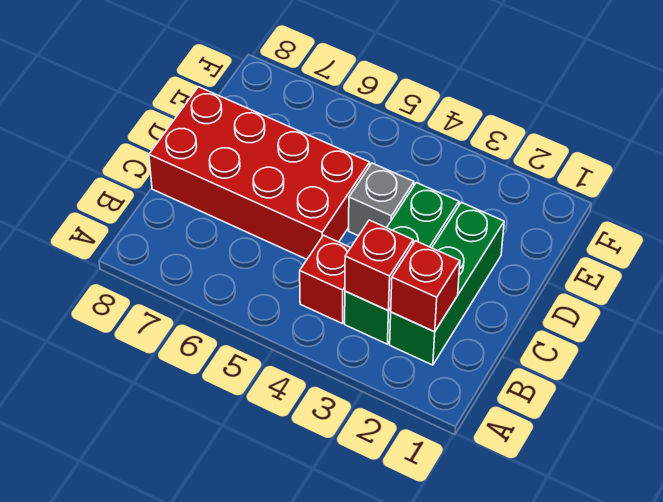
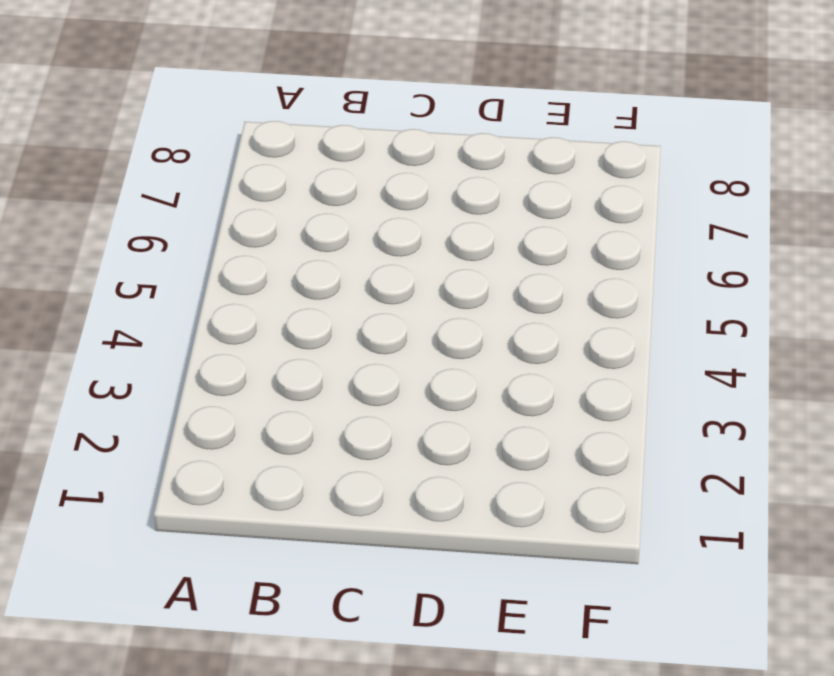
none -> green brick B2:D2 level 1
none -> green brick B3:D3 level 1

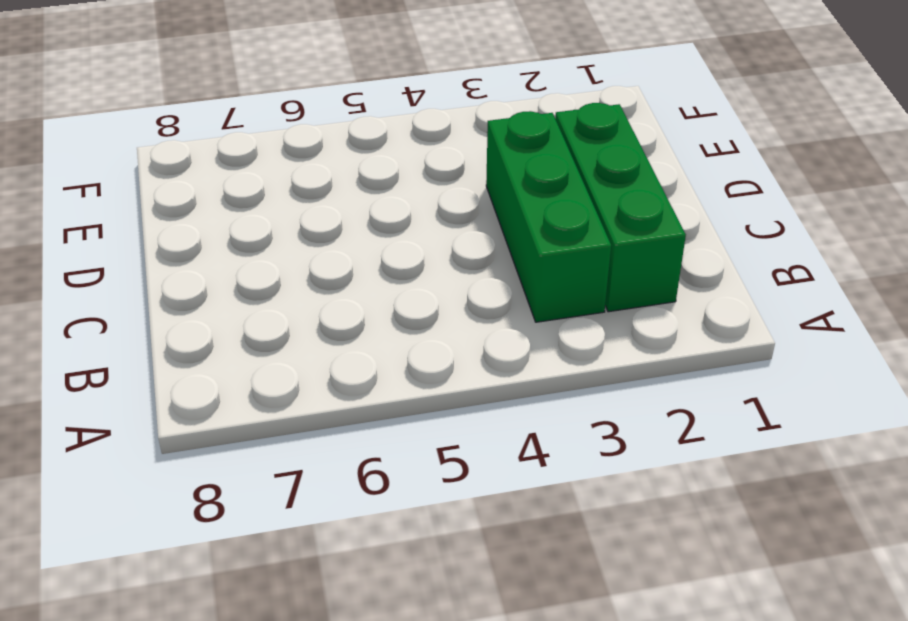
none -> red brick B4 level 1
none -> red brick C5:D8 level 1

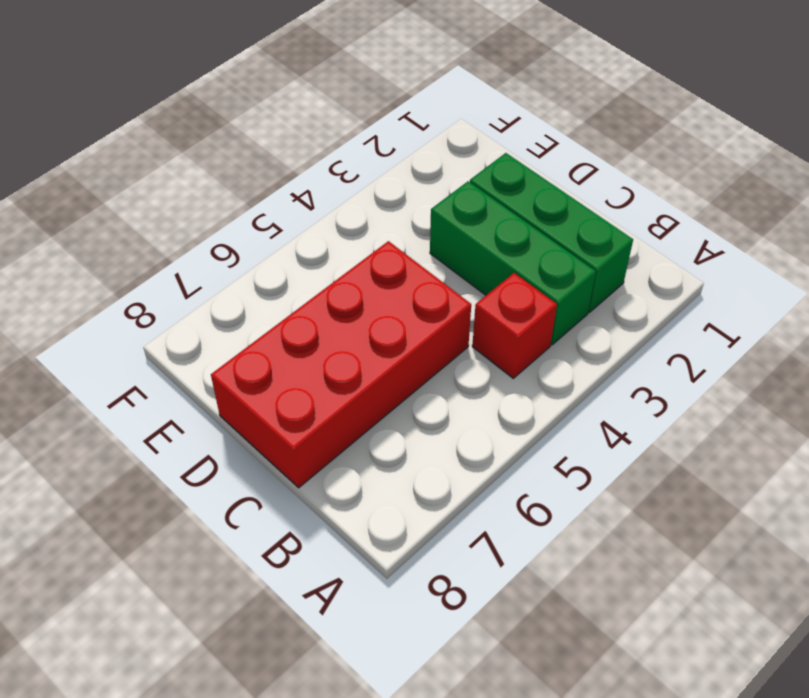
none -> grey brick D4 level 1
none -> red brick B2 level 2

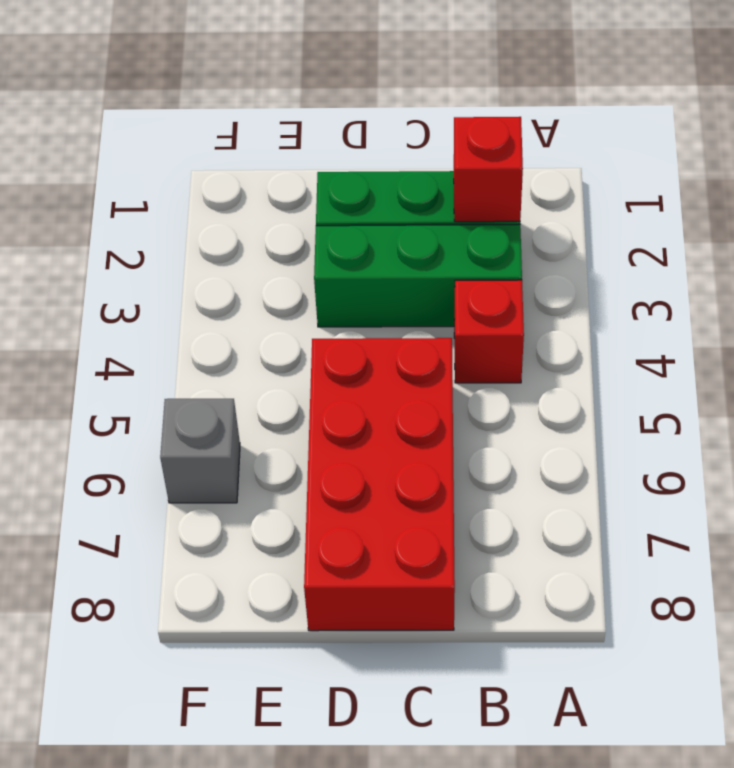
grey brick F6 level 1 -> grey brick D4 level 1
none -> red brick B3 level 2

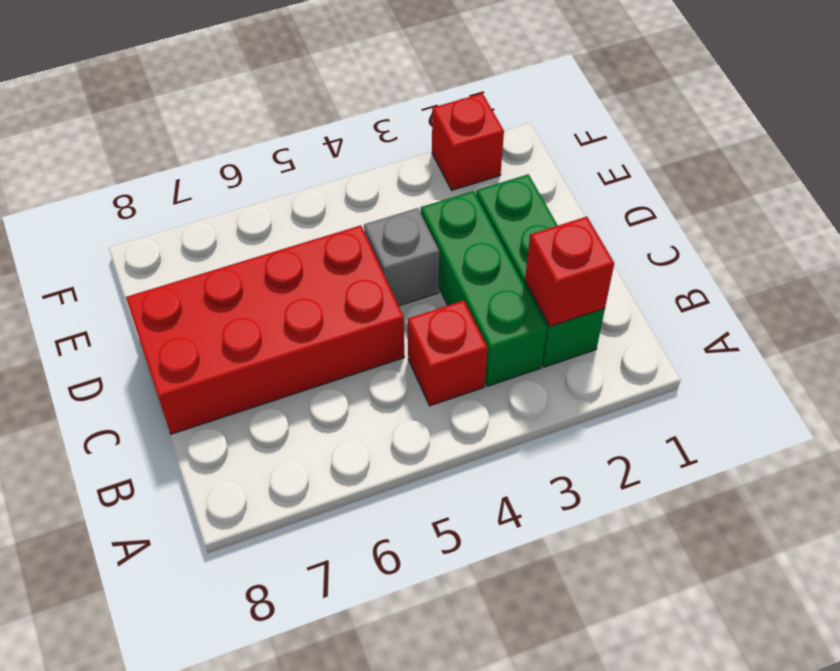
red brick F2 level 1 -> red brick B3 level 2

